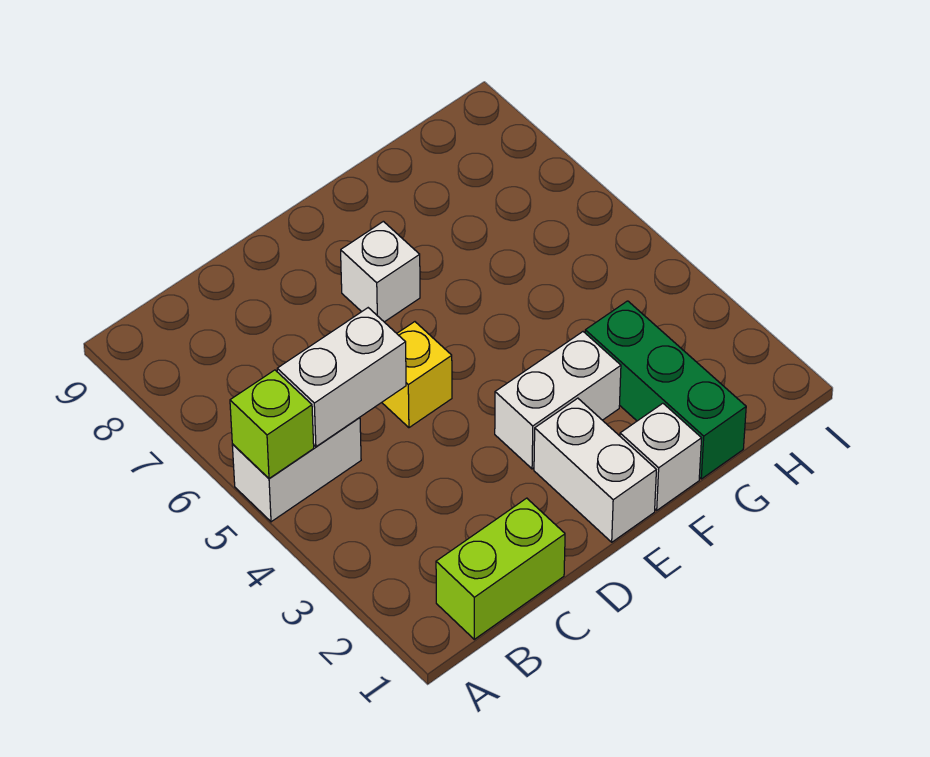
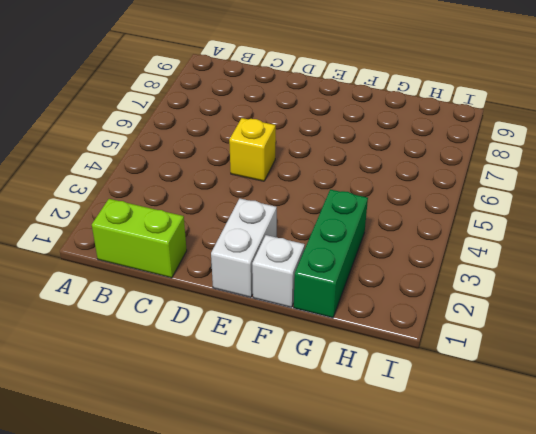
none -> white brick A5:B5 level 1
none -> white brick E3:F3 level 1

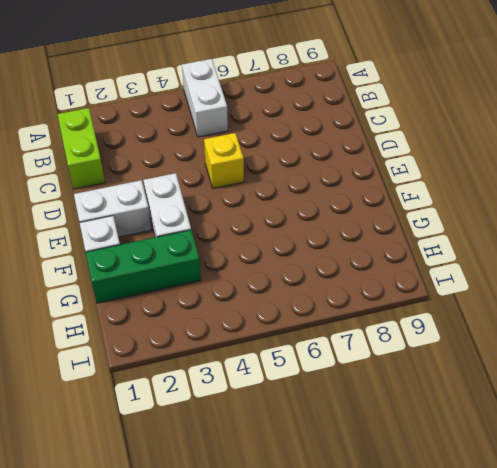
none -> white brick E7 level 1
none -> lime brick A5 level 2

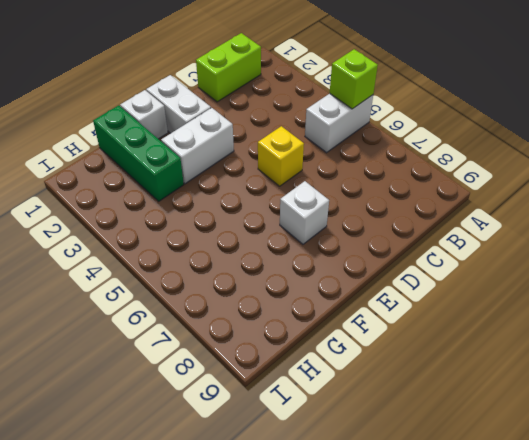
none -> white brick B5:C5 level 2

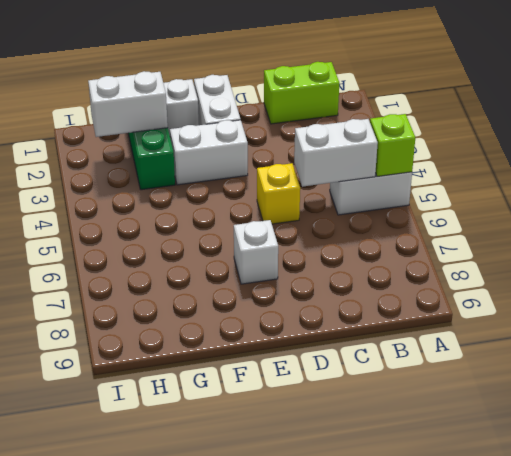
white brick G2:H2 level 2 -> none

